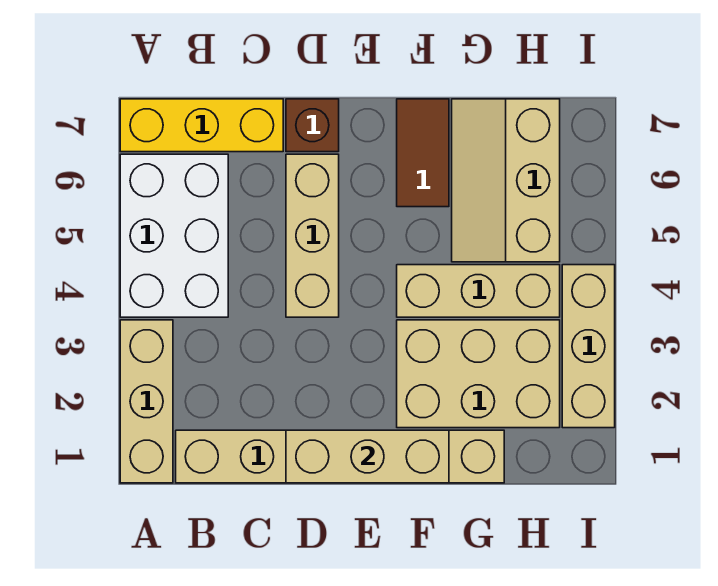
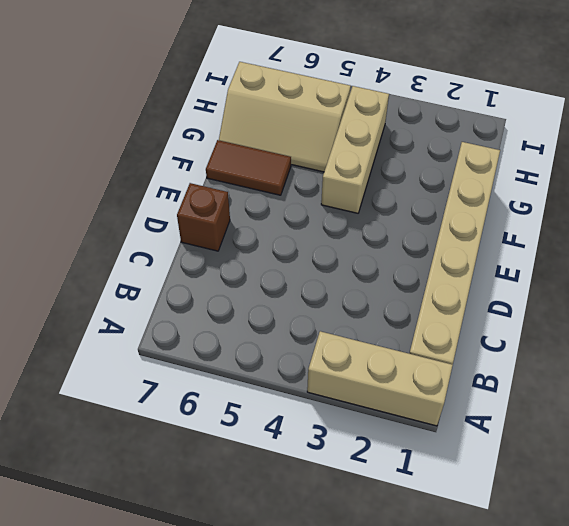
none -> white brick A4:B6 level 1
none -> yellow brick A7:C7 level 1
none -> tan brick D4:D6 level 1

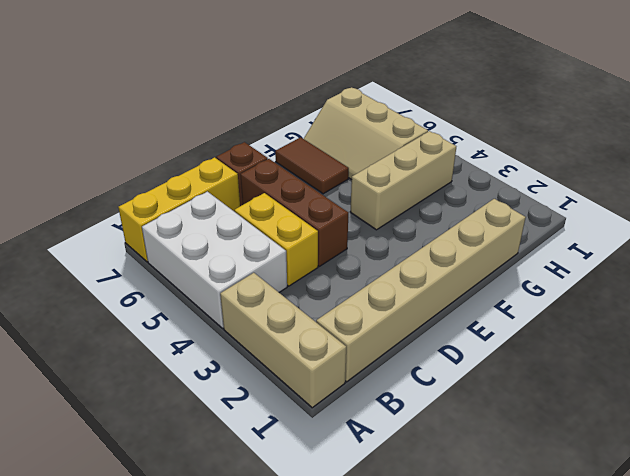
yellow brick C4:C5 level 1 -> none
brown brick D4:D6 level 1 -> tan brick D4:D6 level 1
none -> tan brick F2:H3 level 1
none -> tan brick I2:I4 level 1
none -> tan brick D1:F1 level 2

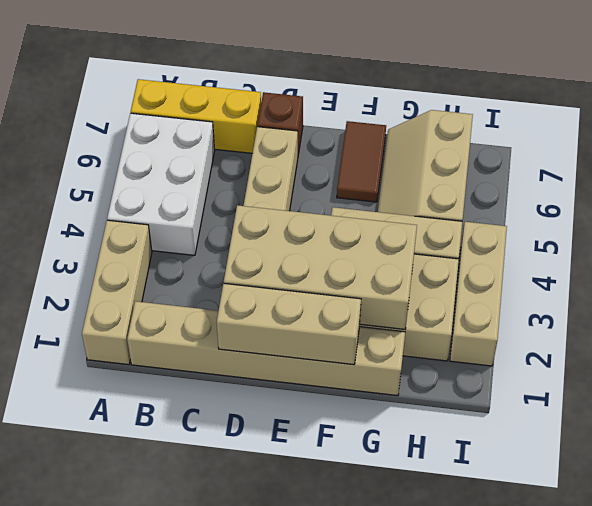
tan brick D2:G3 level 2 -> none

